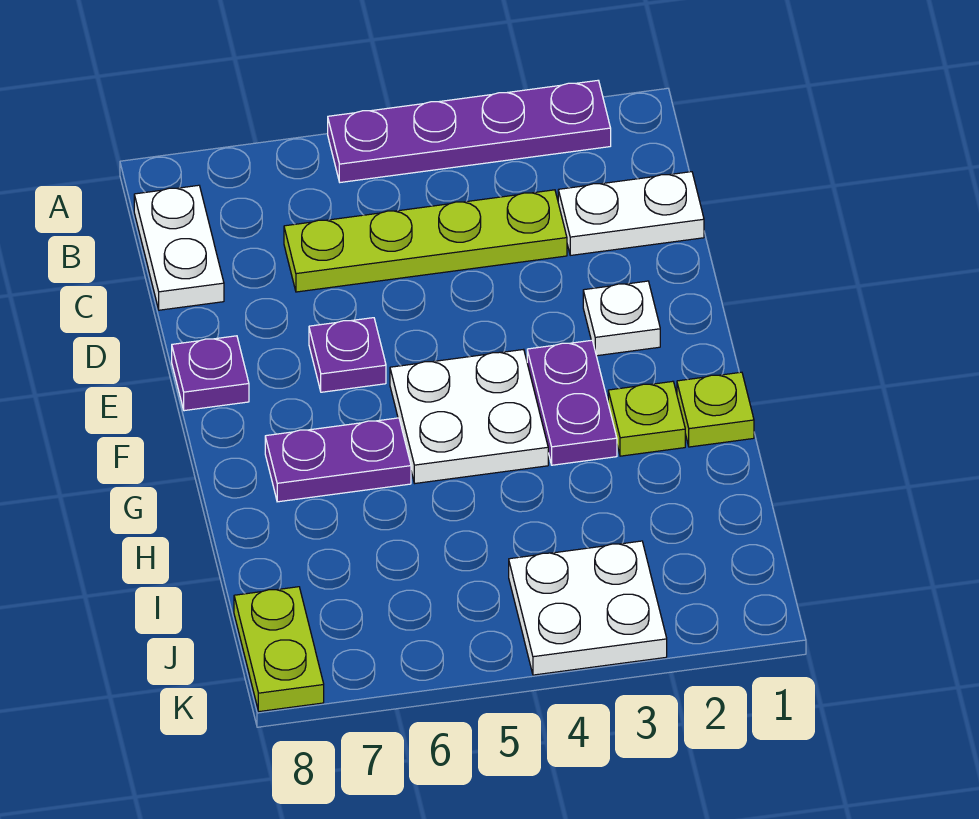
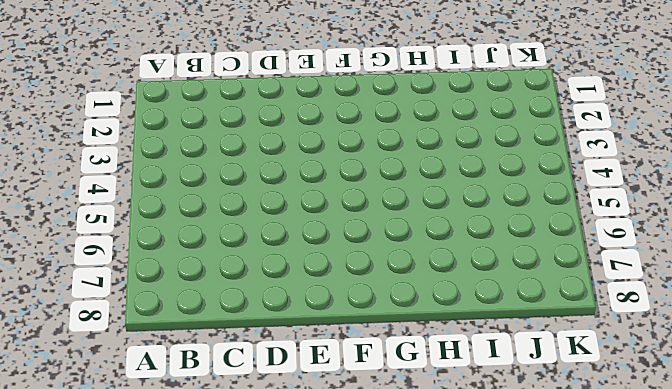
none -> purple plate A2:A5 level 1
none -> white plate B8:C8 level 1
none -> white plate C1:C2 level 1

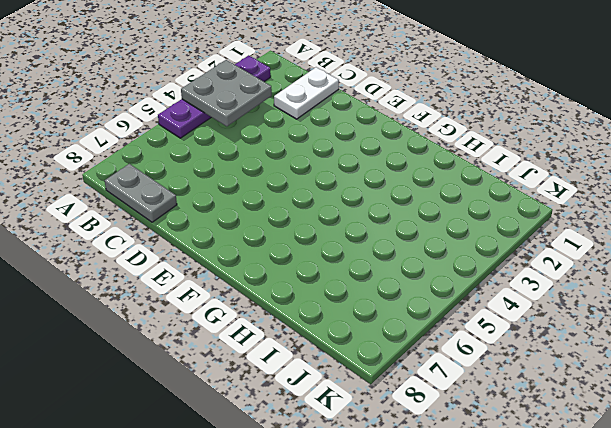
grey plate A3:B4 level 2 -> none
grey plate B8:C8 level 1 -> white plate B8:C8 level 1
none -> lime plate C3:C6 level 1
none -> white plate E2 level 1
none -> purple plate E6 level 1

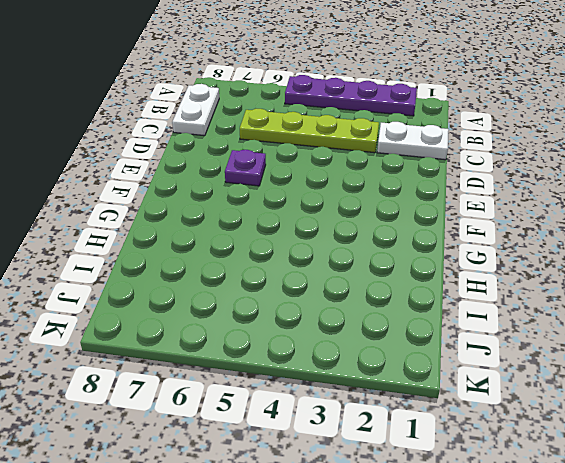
none -> white plate E2 level 1
none -> purple plate E8 level 1
none -> purple plate F3:G3 level 1

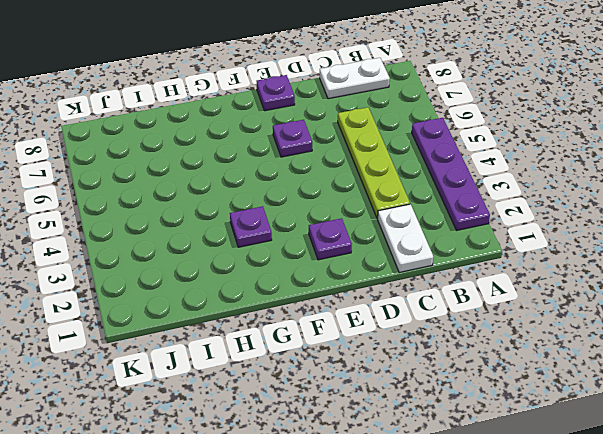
purple plate E2 level 1 -> white plate E2 level 1
purple plate G3 level 1 -> purple plate F3:G3 level 1
none -> white plate F4:G5 level 1
none -> lime plate G1 level 1
none -> lime plate G2 level 1

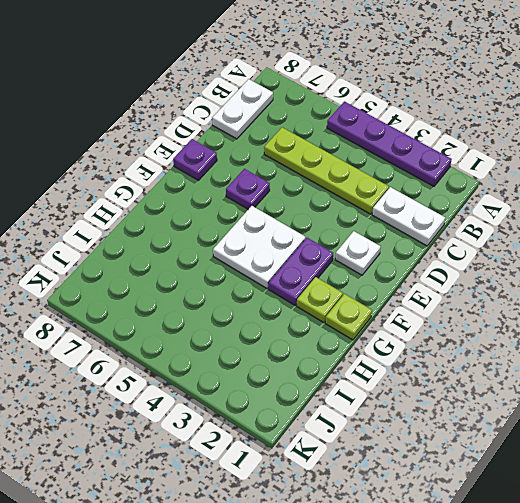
none -> purple plate G6:G7 level 1
none -> white plate J3:K4 level 1
none -> lime plate J8:K8 level 1

